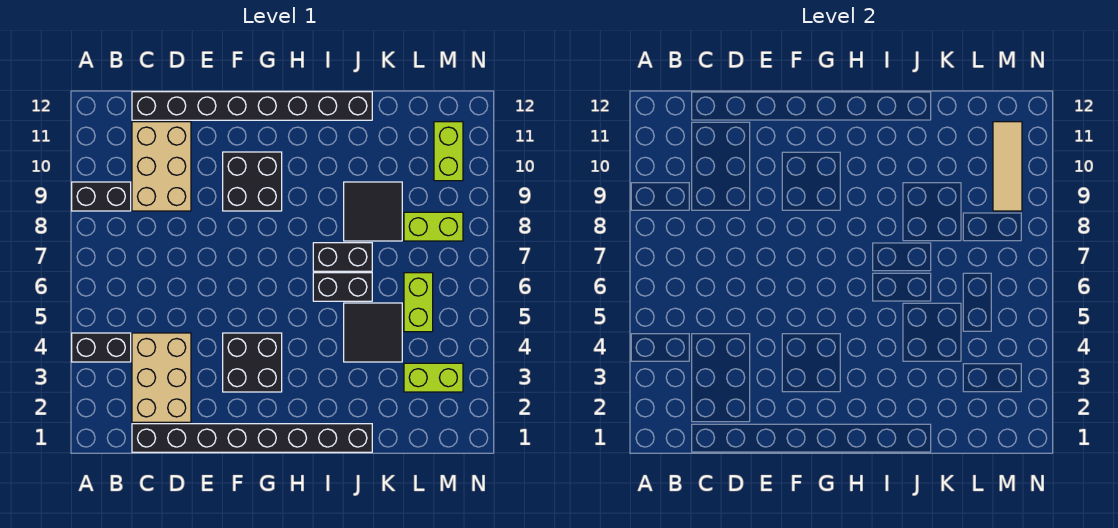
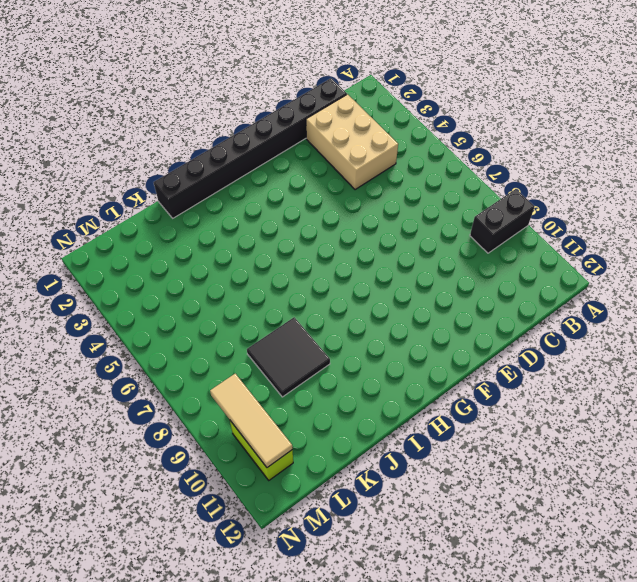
none -> black brick A4:B4 level 1
none -> tan brick C9:D11 level 1
none -> black brick C12:J12 level 1

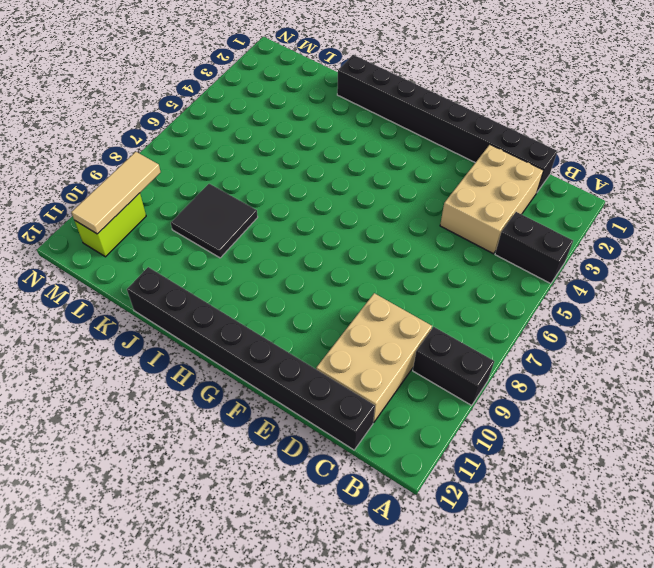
none -> black brick F3:G4 level 1
none -> black brick F9:G10 level 1
none -> black brick I6:J6 level 1

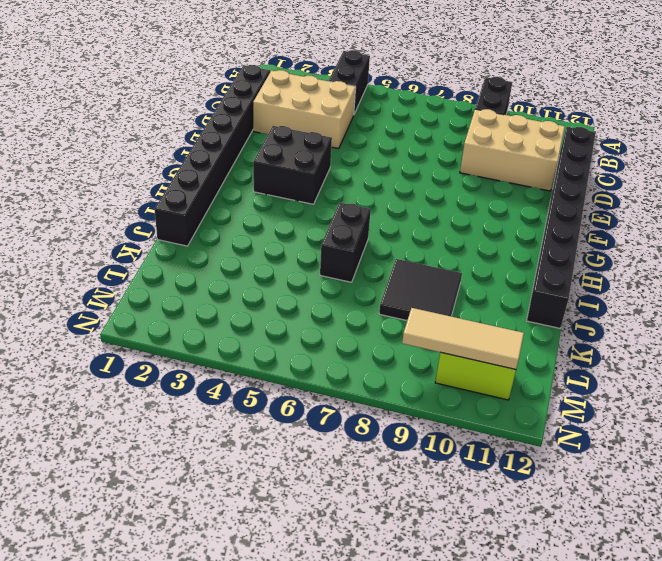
none -> black brick F9:G10 level 1
none -> black brick I7:J7 level 1
none -> black tile J4:K5 level 1

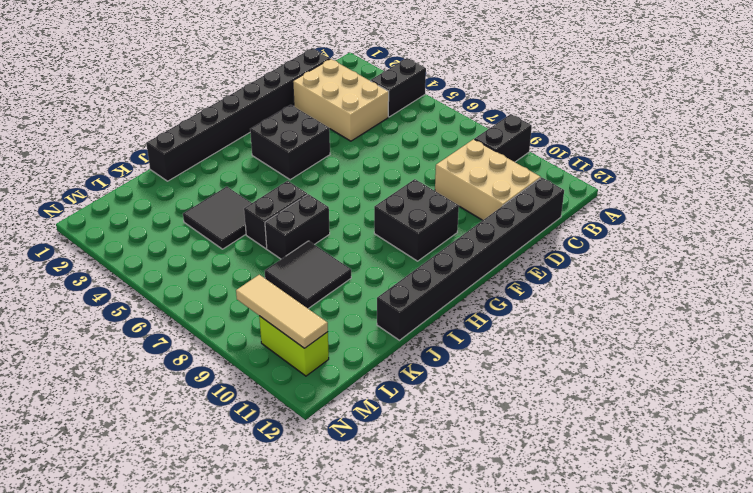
none -> lime brick L3:M3 level 1
none -> lime brick L5:L6 level 1
none -> lime brick L8:M8 level 1

